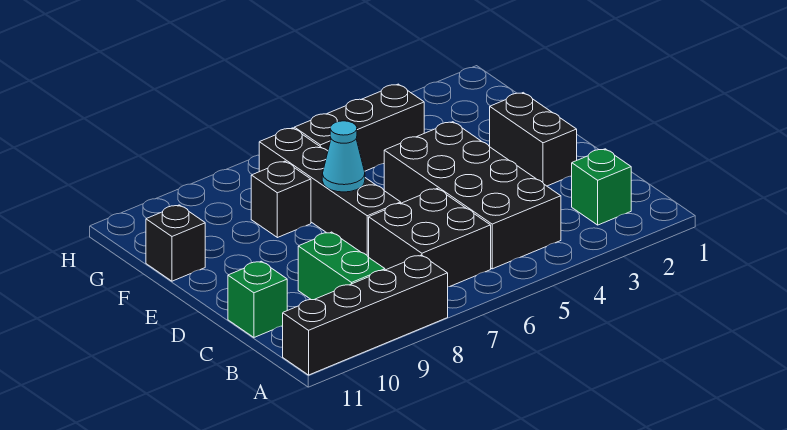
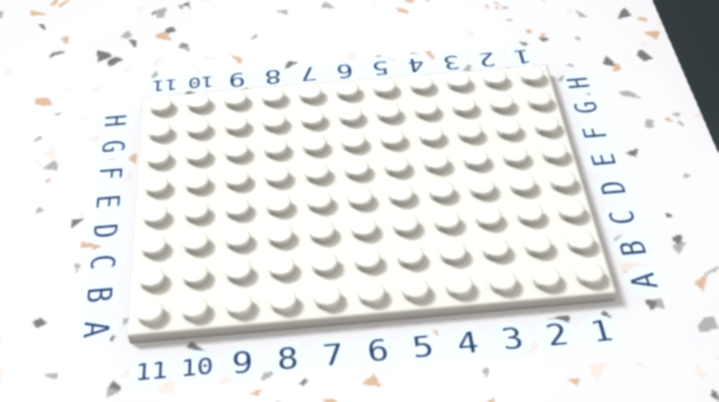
none -> black brick A8:A11 level 1
none -> green brick B2 level 1
none -> black brick B4:E5 level 1

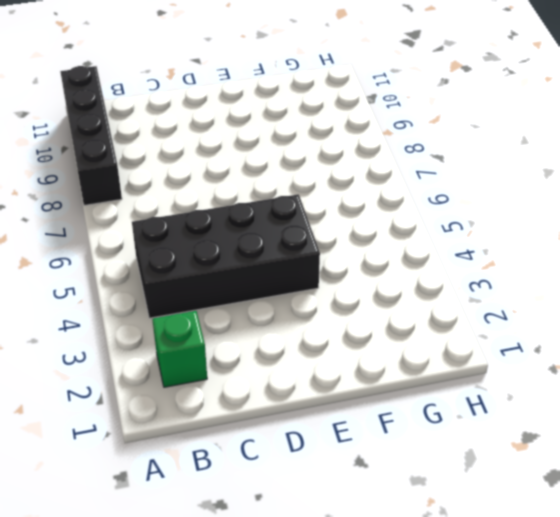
none -> black brick B6:C7 level 1
none -> green brick B9:C9 level 1
none -> green brick C11 level 1

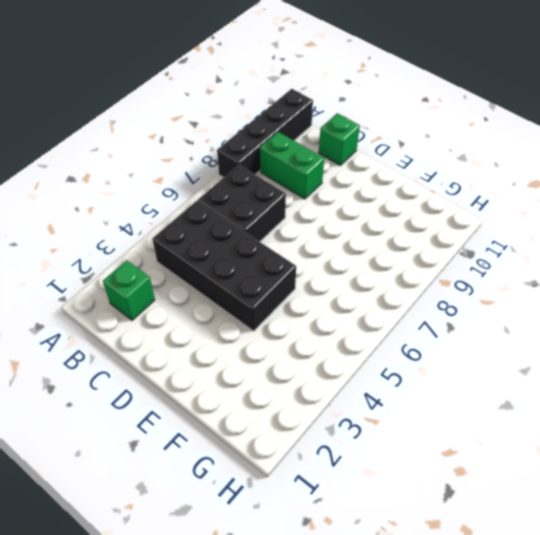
none -> black brick D2:E2 level 1
none -> black brick D7:G7 level 1
none -> black brick F8 level 1

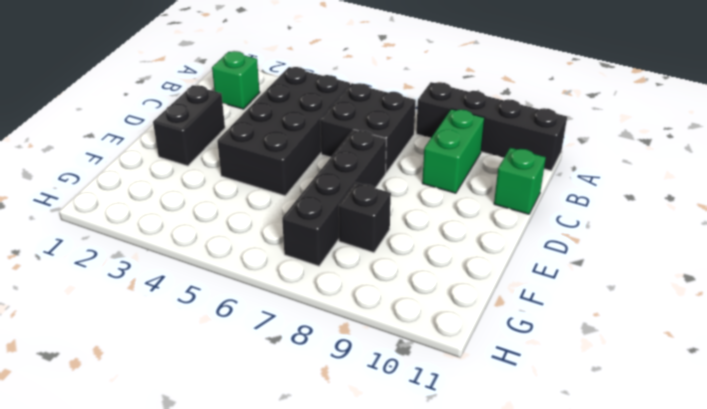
none -> black brick F11 level 1
none -> black brick G4:G6 level 1
none -> cyan cone E7 level 2

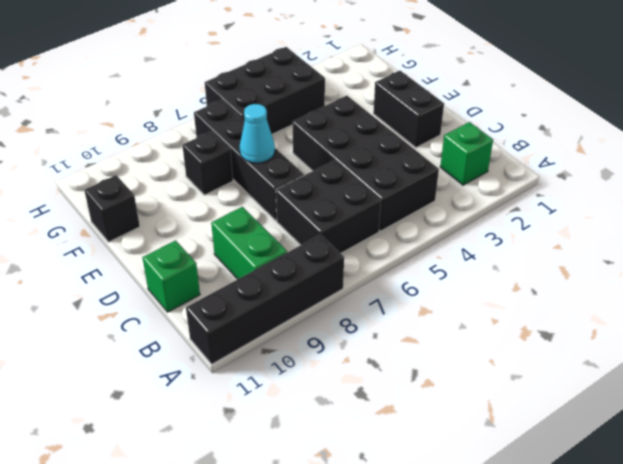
black brick G4:H6 level 1 -> black brick G4:G6 level 1

